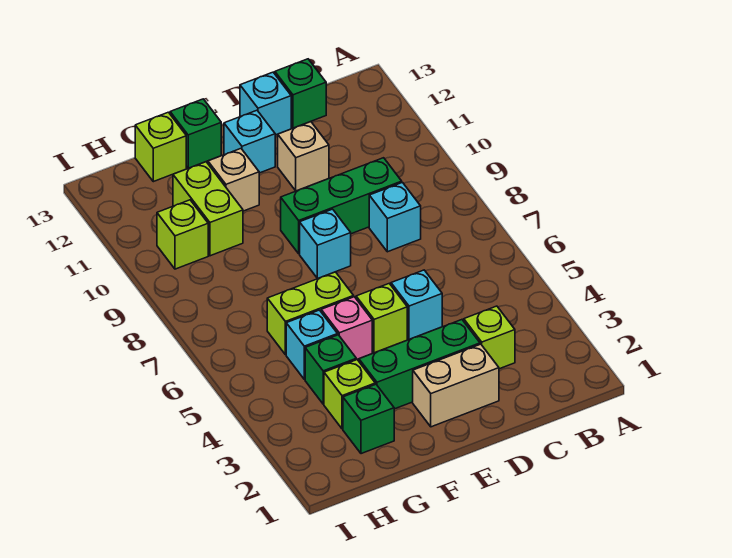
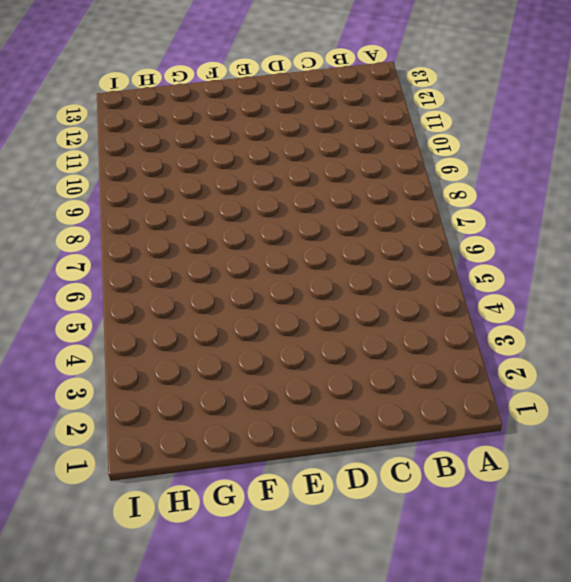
none -> lime brick C3 level 1
none -> cyan brick C8 level 1
none -> green brick C9:E9 level 1

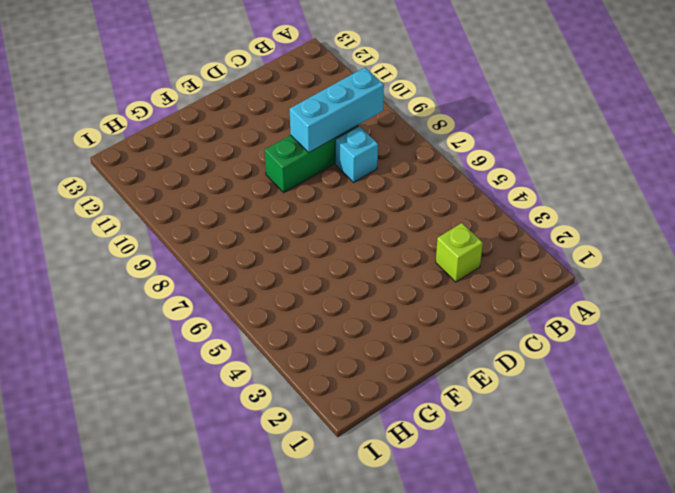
cyan brick B9:D9 level 2 -> none
none -> green brick C13 level 1
none -> tan brick D2:E2 level 1
none -> green brick D3:F3 level 1

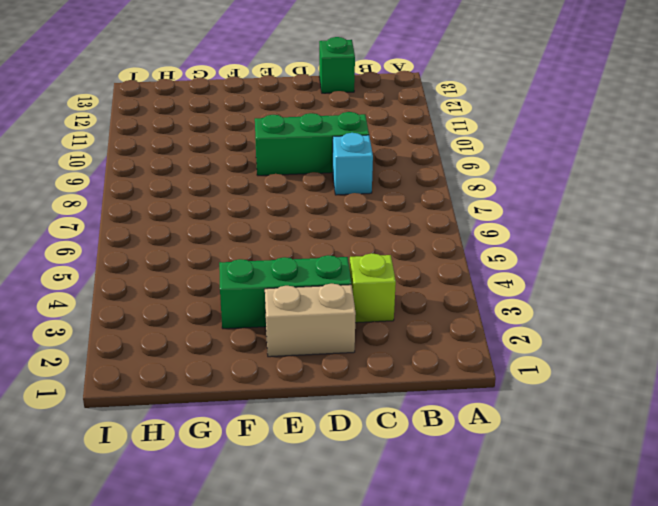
none -> cyan brick D5 level 1
none -> tan brick D11 level 1
none -> cyan brick D13 level 1

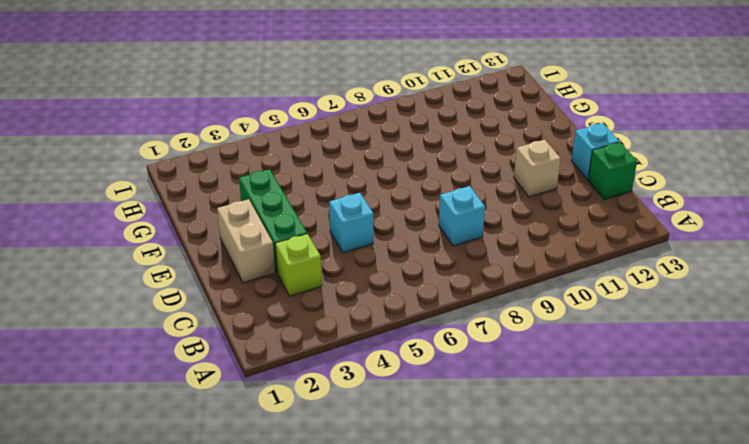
none -> green brick C9:E9 level 1
none -> lime brick E5 level 1
none -> cyan brick E8 level 1

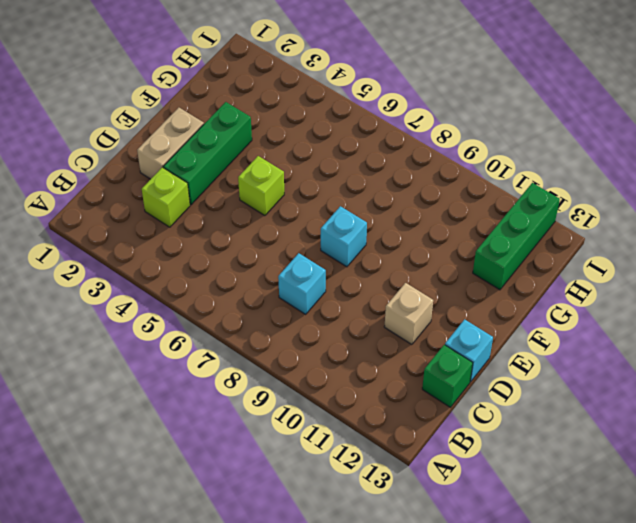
green brick G12:I12 level 1 -> green brick C9:E9 level 1
none -> cyan brick D5 level 1
none -> cyan brick E12 level 1
none -> pink brick F5 level 1

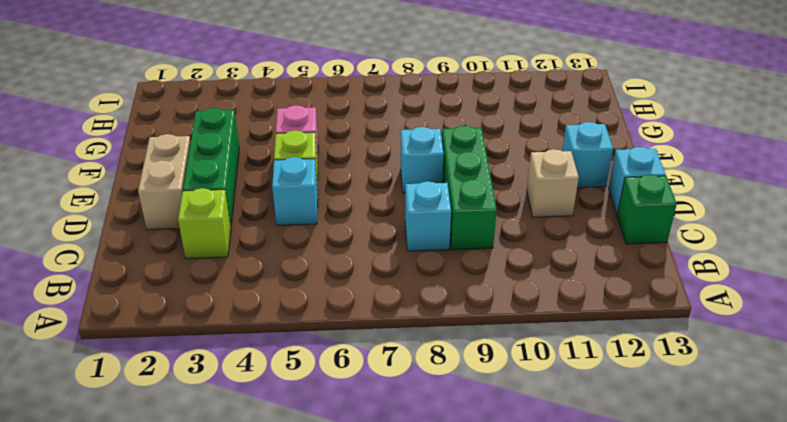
none -> lime brick F6:G6 level 1
none -> tan brick F11 level 1
none -> green brick F13 level 1

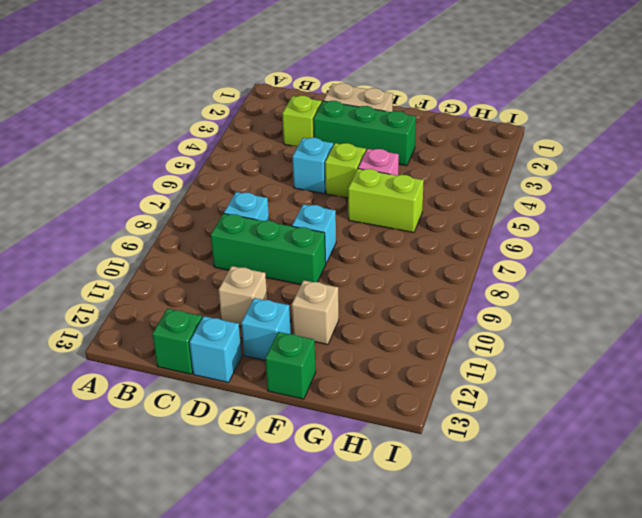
none -> green brick G2 level 1
none -> lime brick G3 level 1
none -> green brick G4 level 1

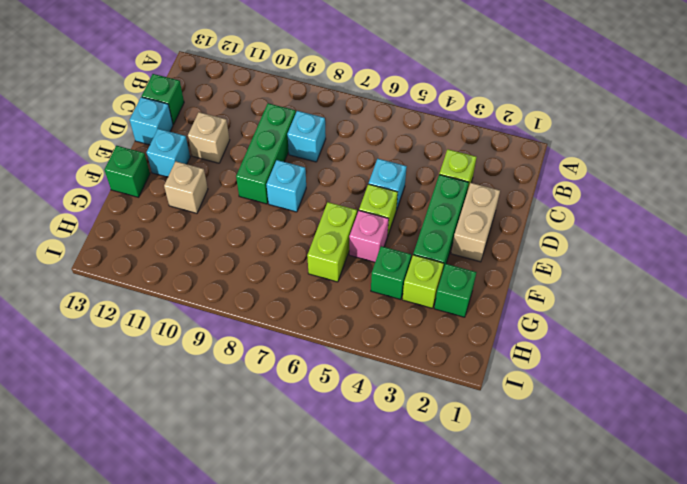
none -> cyan brick G5 level 1
none -> lime brick G10:G11 level 1
none -> lime brick G13 level 1

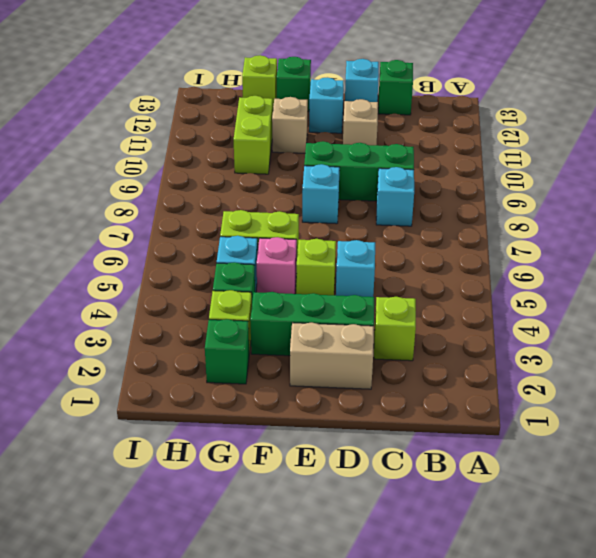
none -> lime brick H10 level 1

